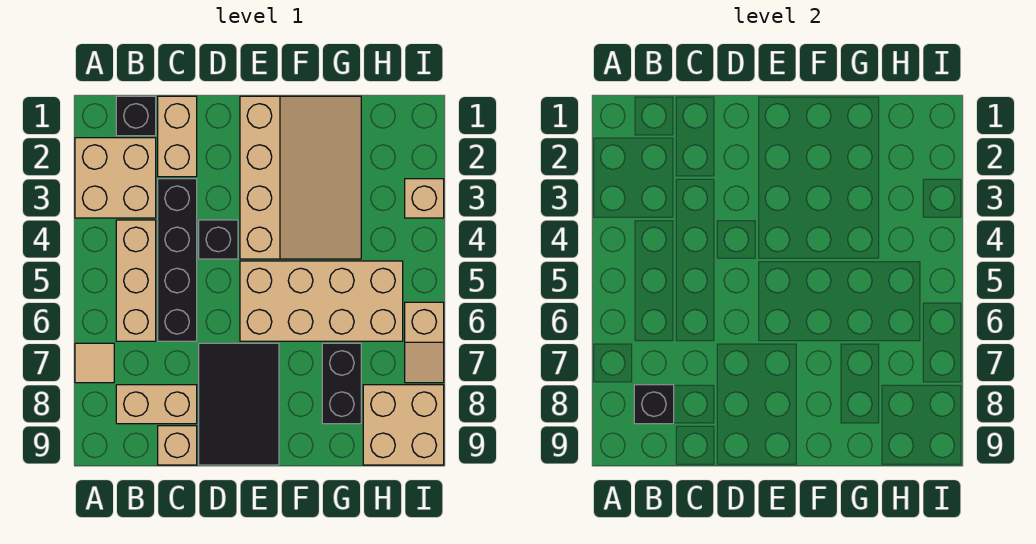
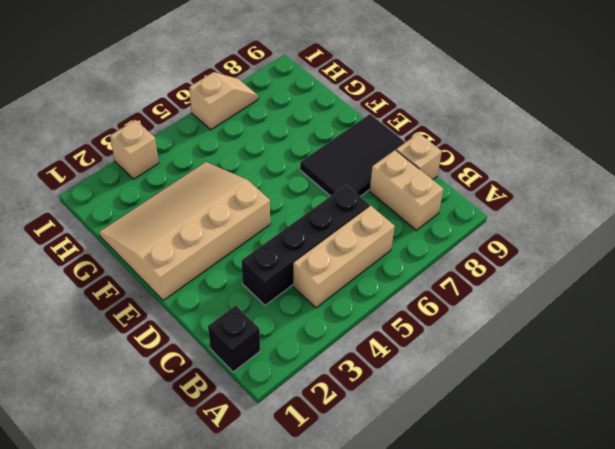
none -> tan brick A2:B3 level 1
none -> tan tile A7 level 1
none -> tan brick C1:C2 level 1

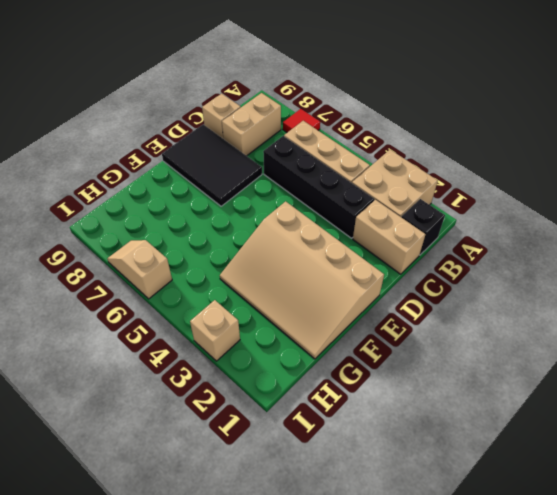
red tile A7 level 1 -> tan tile A7 level 1
none -> black brick D4 level 1
none -> tan brick E5:H6 level 1
none -> black brick G7:G8 level 1

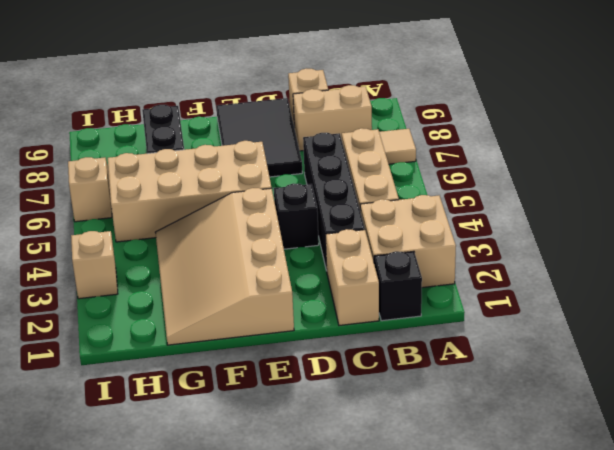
none -> tan brick H8:I9 level 1
none -> black brick B8 level 2

